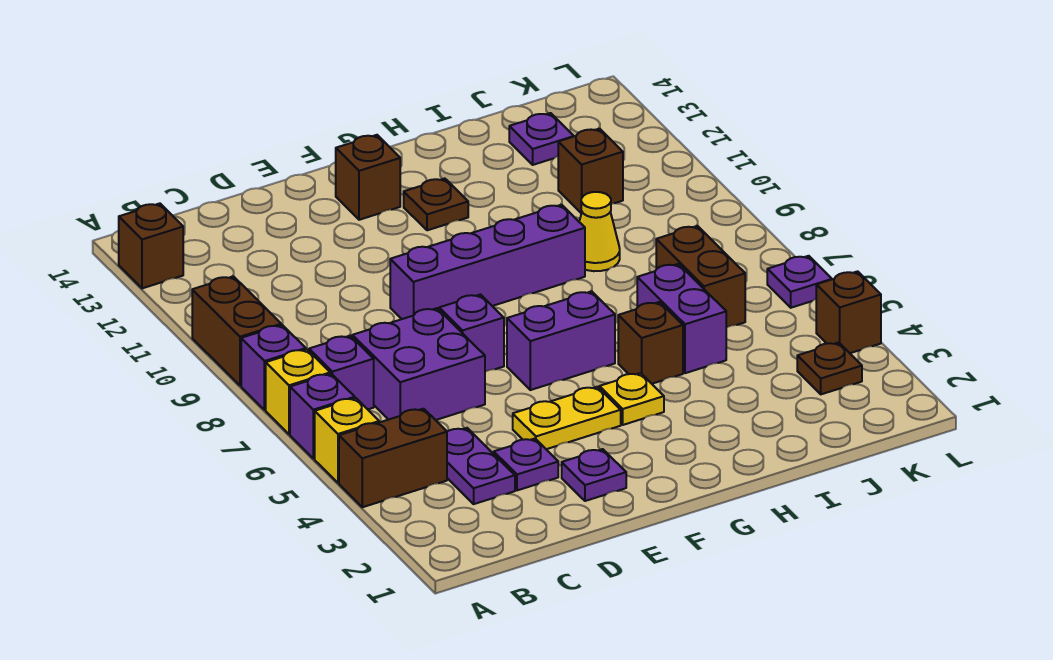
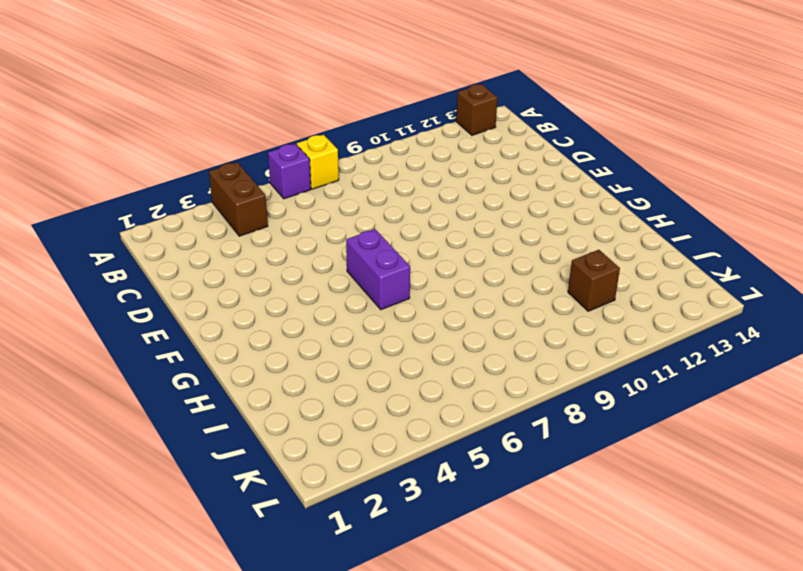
none -> yellow brick A5 level 1
none -> purple brick A8 level 1
none -> brown brick A9:A10 level 1

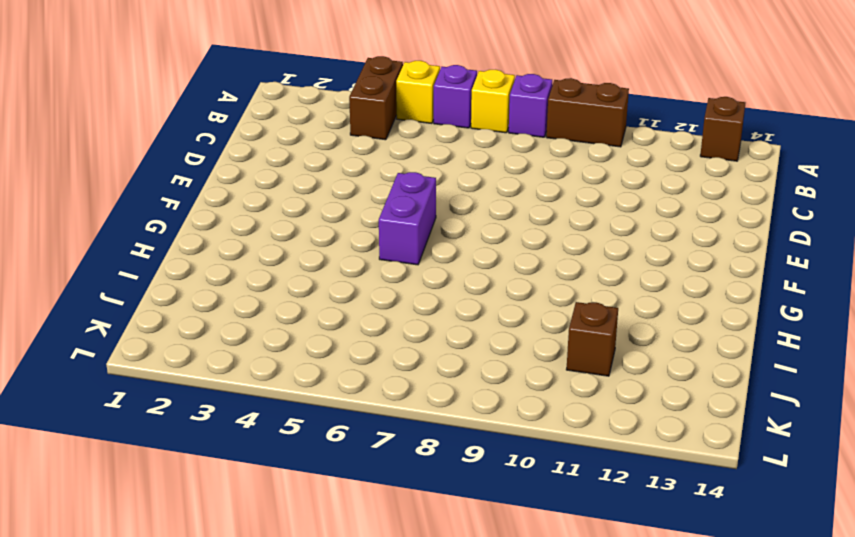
none -> purple brick B7 level 1
none -> purple plate C3:C4 level 1
none -> purple brick C6:D7 level 1

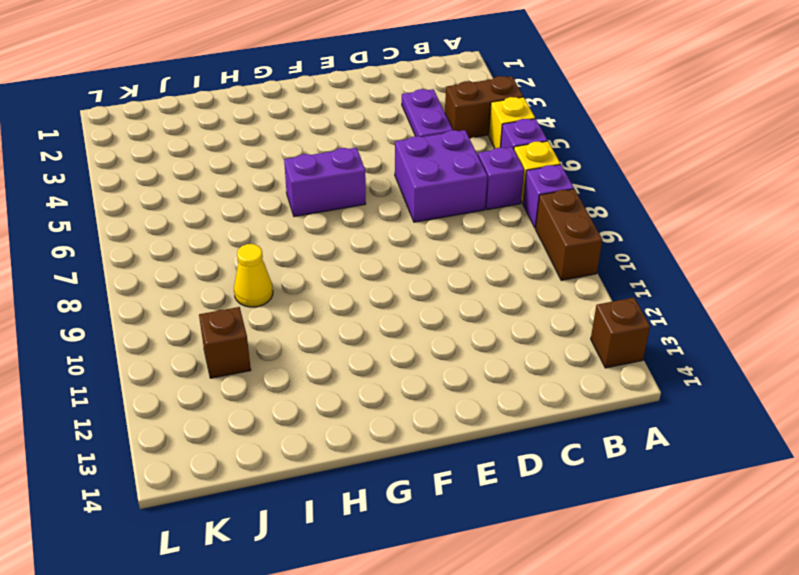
none -> purple plate D3 level 1
none -> purple plate E2 level 1
none -> yellow plate E4:F4 level 1

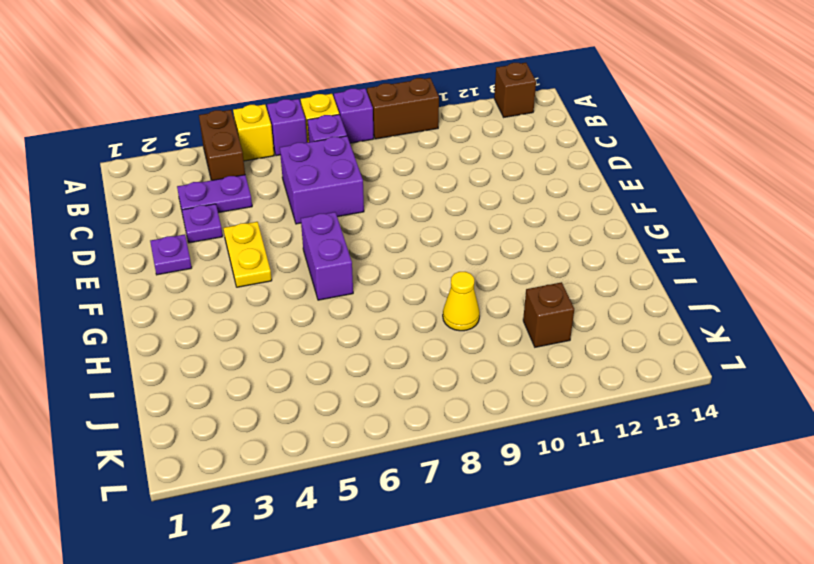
none -> purple brick E7 level 1
none -> purple brick E9:H9 level 1
none -> brown brick F13 level 1

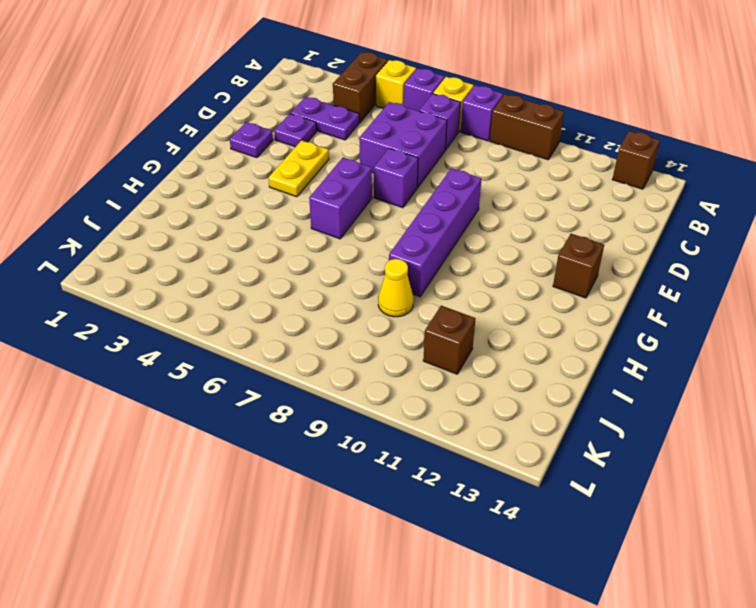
none -> yellow plate G4 level 1
none -> brown plate G12 level 1
none -> brown brick H5 level 1

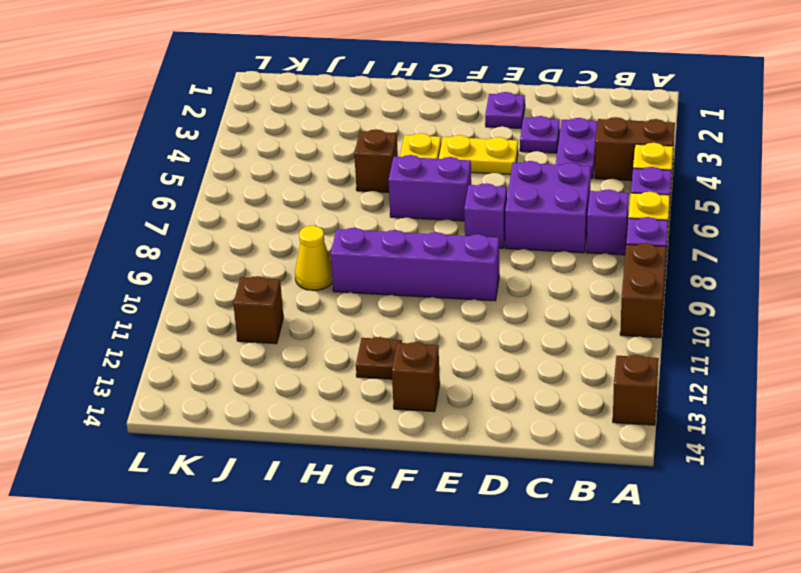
none -> purple brick I5:I6 level 1
none -> brown brick J6:J7 level 1
none -> purple plate J13 level 1

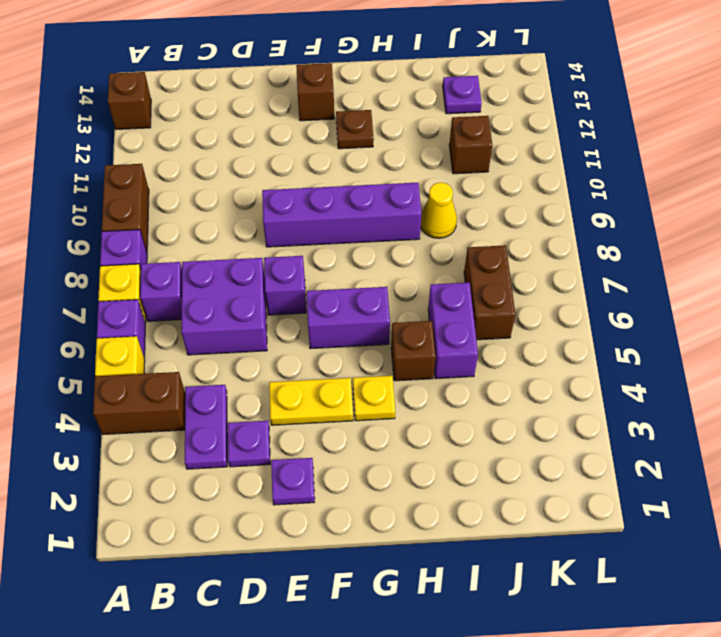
none -> brown plate K3 level 1
none -> brown brick L4 level 1
none -> purple plate L6 level 1

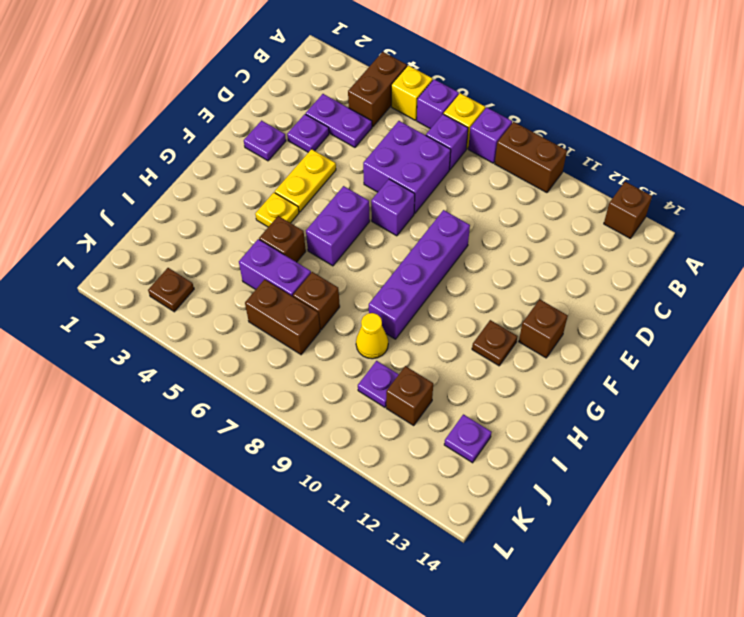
brown brick I7 level 1 -> brown brick L4 level 1
purple plate J10 level 1 -> purple plate L6 level 1

